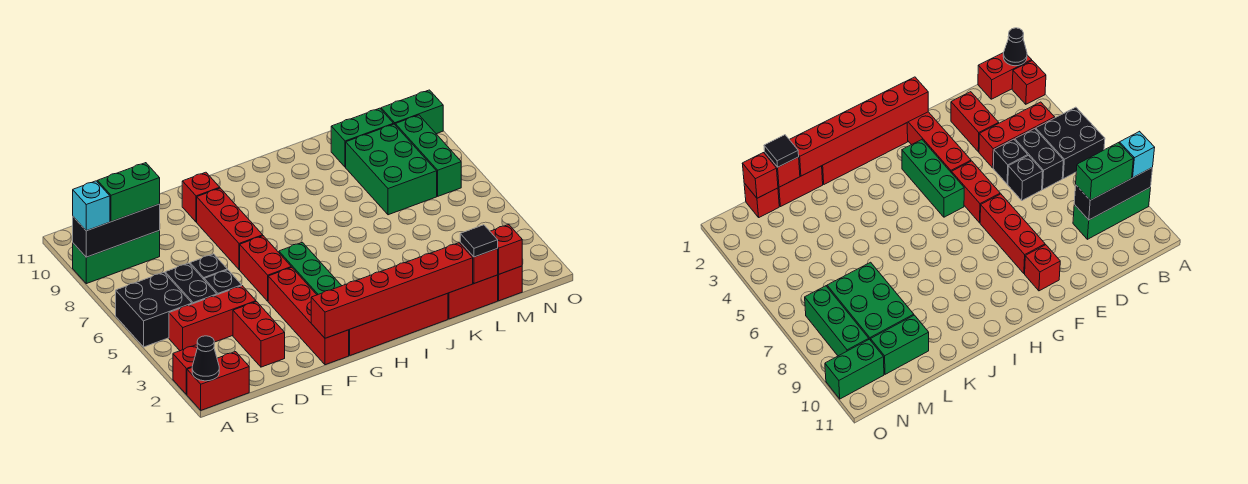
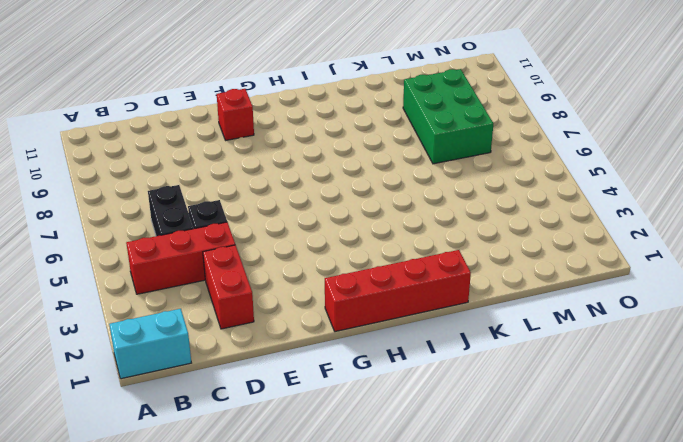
cyan brick A1:B1 level 1 -> red brick A1:B1 level 1
none -> red brick A2 level 1
none -> black brick A5:B6 level 1
none -> green brick A9:C9 level 1

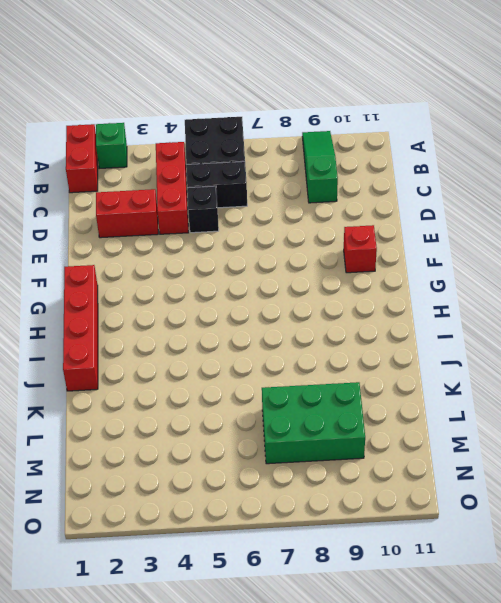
green brick A2 level 1 -> red brick A2 level 1
green slope A9:C9 level 1 top C -> green brick A9:C9 level 1
none -> black brick D6 level 1
none -> red brick F1:F4 level 1
none -> red brick F5:F6 level 1

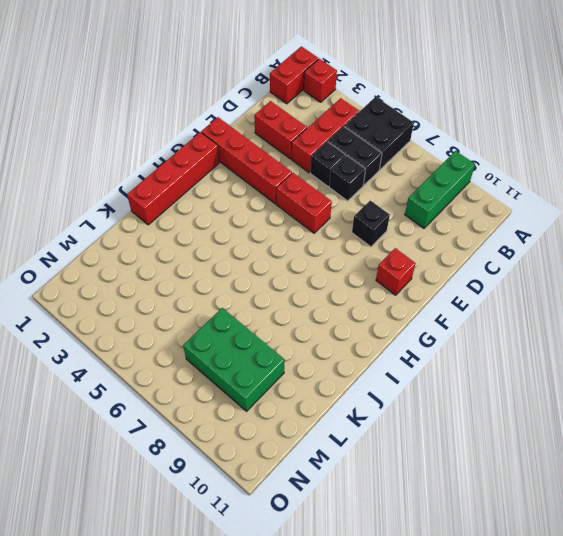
black brick E8 level 1 -> none
none -> red brick F7:F9 level 1
none -> green brick G3:G5 level 1
none -> red brick K1:L1 level 1

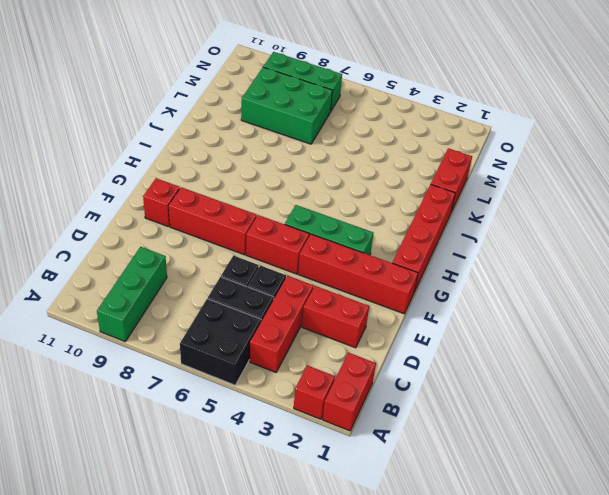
none -> green brick L10:M10 level 1
none -> red brick M1 level 1
none -> green brick N10:O10 level 1

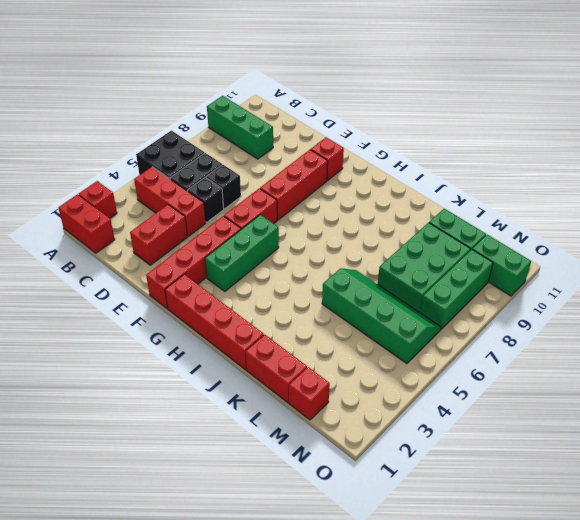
green slope K5:N6 level 1 top 5 -> none
none -> black cone A1 level 2
none -> black brick A9:C9 level 2
none -> red brick F1:K1 level 2

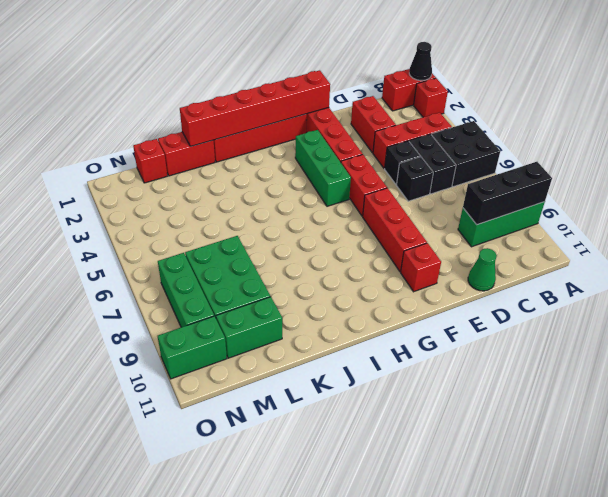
green cone D11 level 1 -> none
none -> red brick L1 level 2
none -> red brick M1 level 2
none -> cyan brick A9 level 3

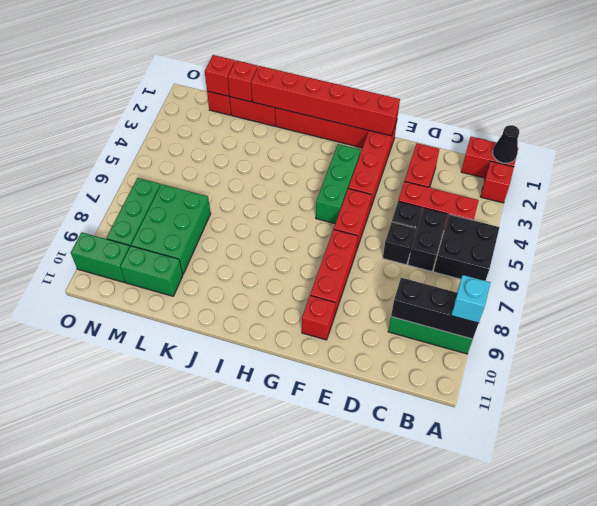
none -> green brick B9:C9 level 3
none -> black tile L1 level 3

